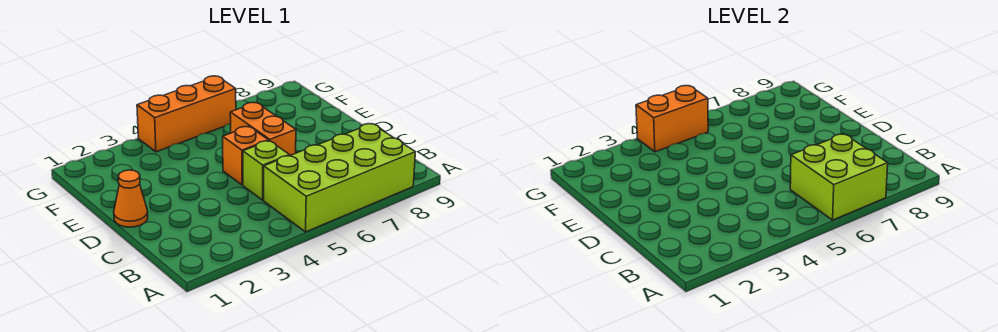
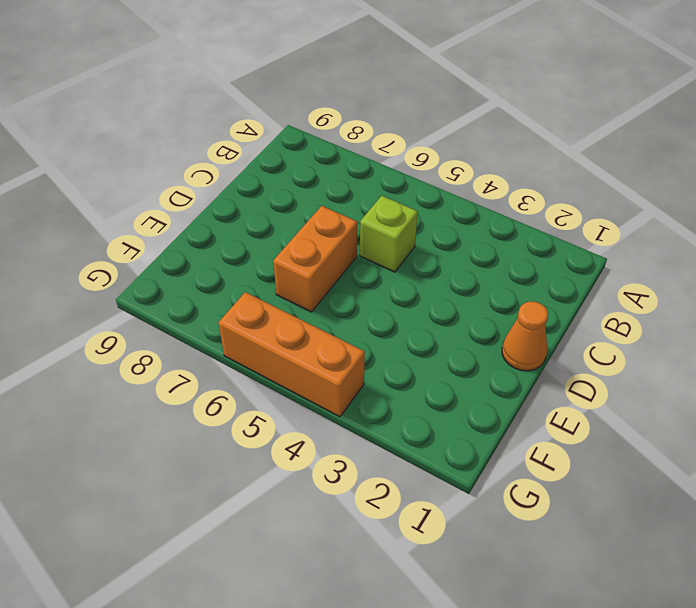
none -> lime brick A5:B8 level 1
none -> orange brick D5 level 1

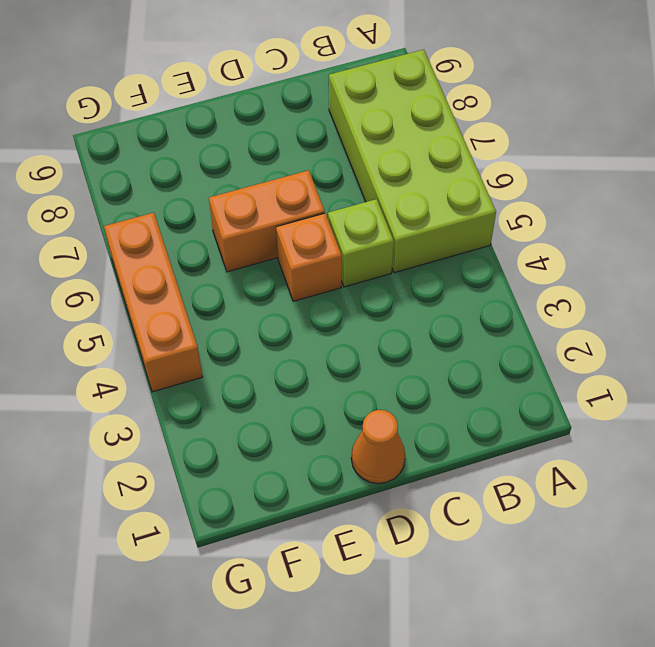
none -> lime brick A6:B7 level 2
none -> orange brick G4:G5 level 2

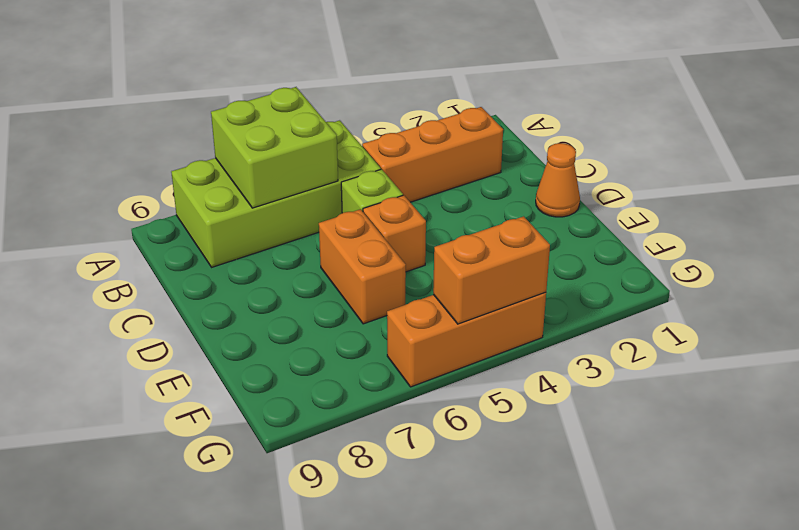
orange brick B2:B4 level 1 -> none

